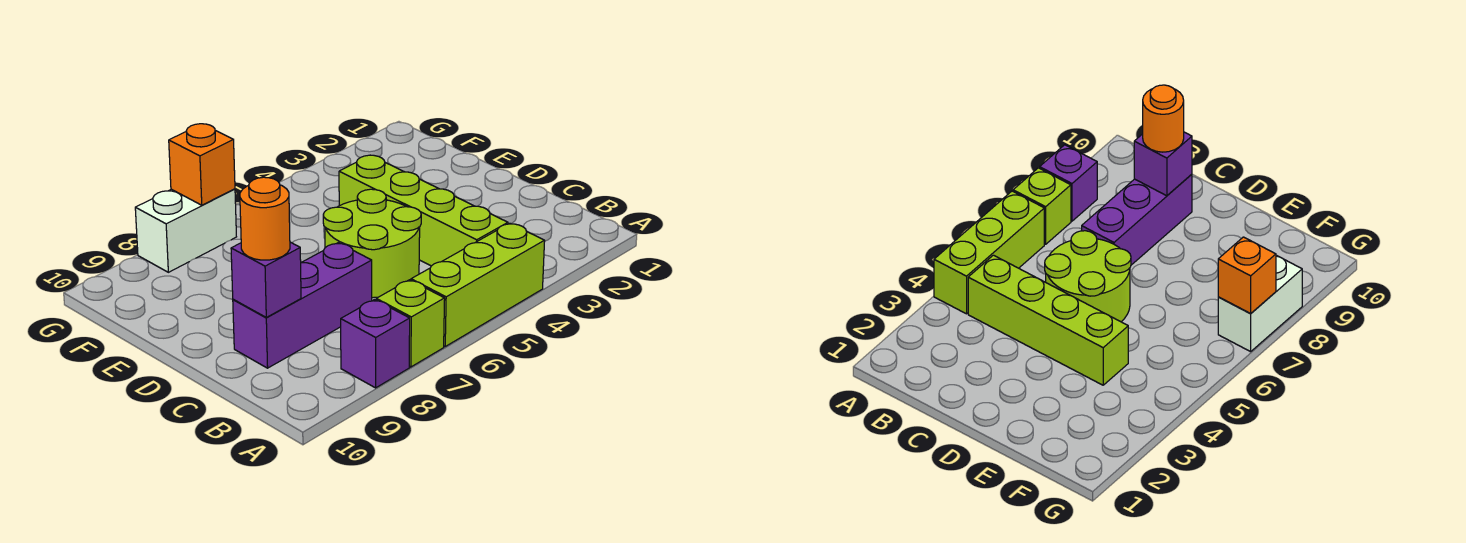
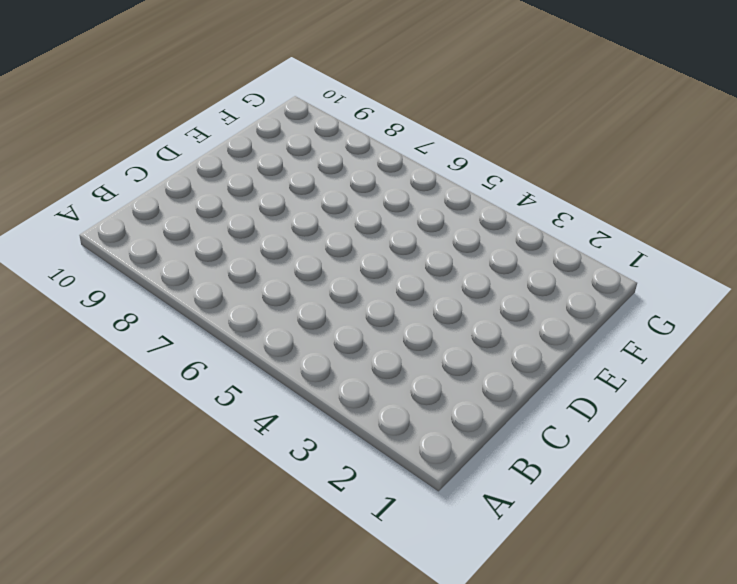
none -> lime brick A4:A6 level 1
none -> lime brick A7 level 1

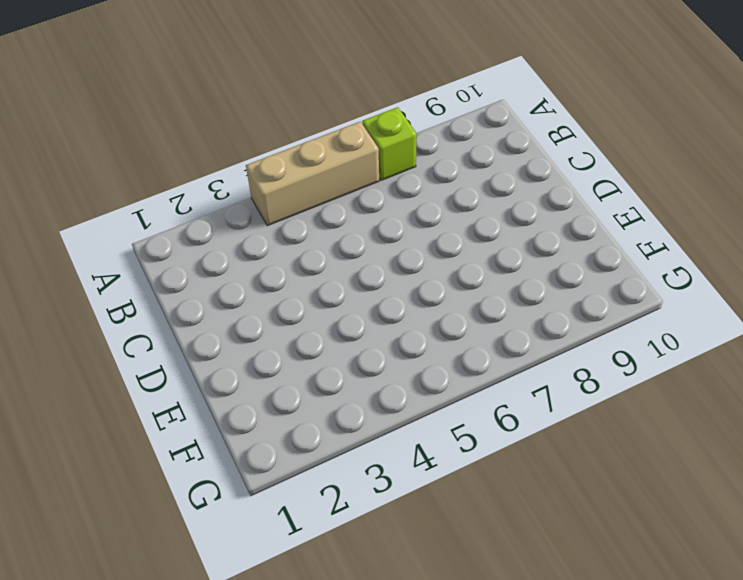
tan brick A4:A6 level 1 -> lime brick A4:A6 level 1
none -> purple brick A8 level 1
none -> lime brick B4:E4 level 1

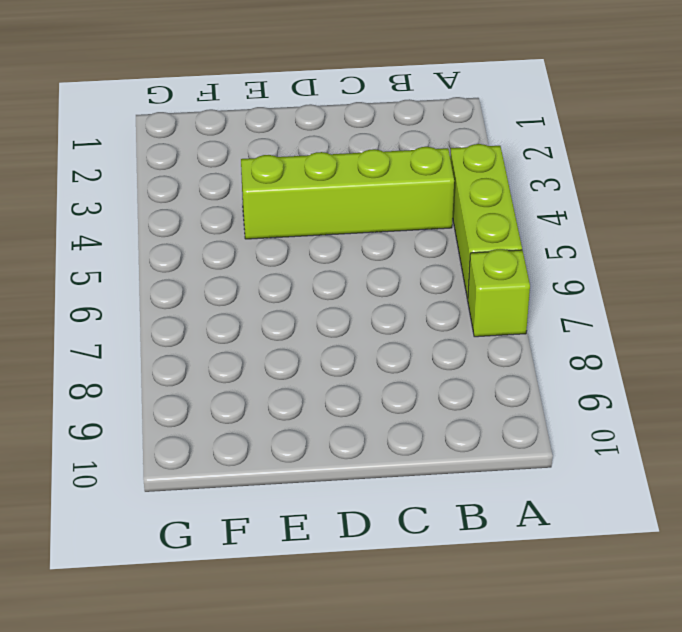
none -> purple brick A8 level 1
none -> lime round brick C5:D6 level 1

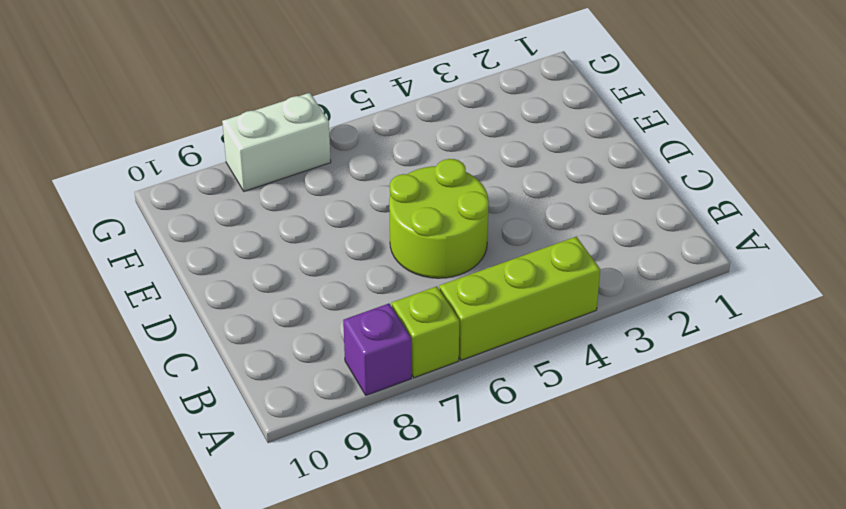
none -> lime brick B4:E4 level 1
none -> purple brick C7:C9 level 1

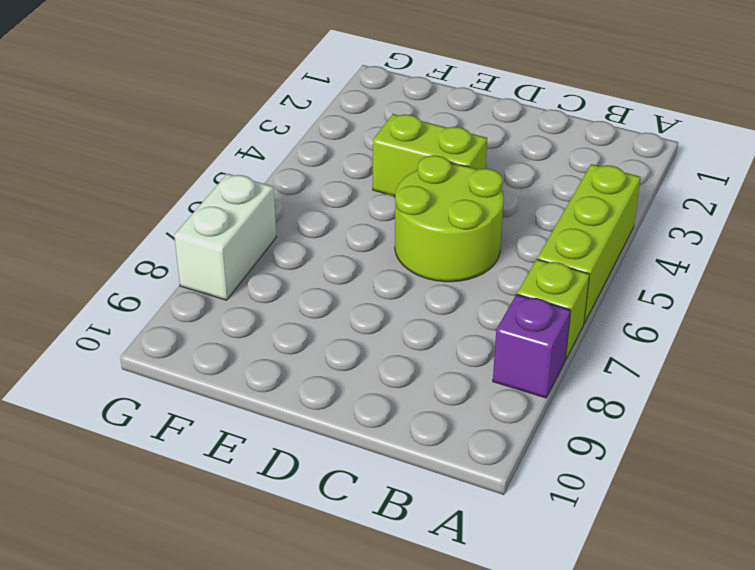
lime brick D4:E4 level 1 -> lime brick B4:E4 level 1
none -> purple brick C7:C9 level 1
none -> purple brick C9 level 2

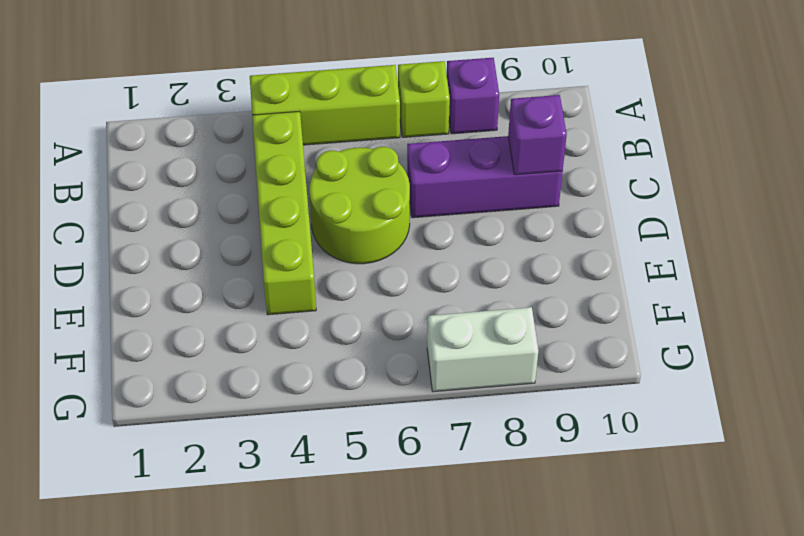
none -> orange brick G7 level 2
none -> orange round brick C9 level 3

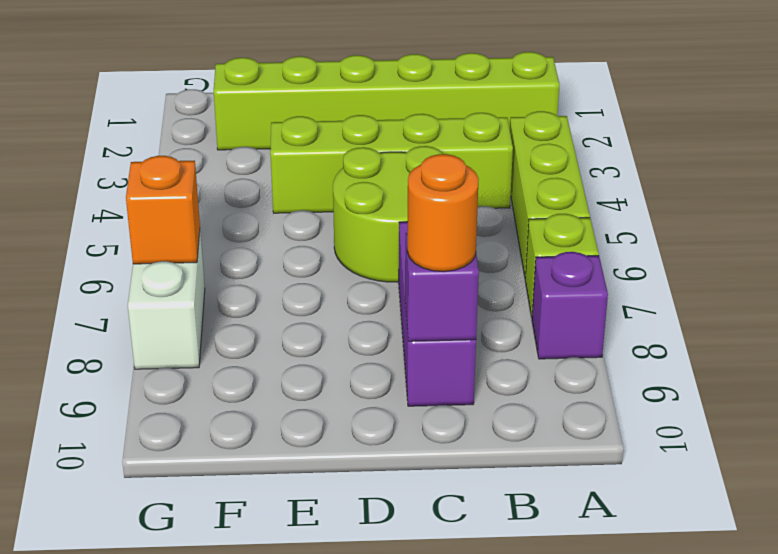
lime brick A2:F2 level 1 -> none

